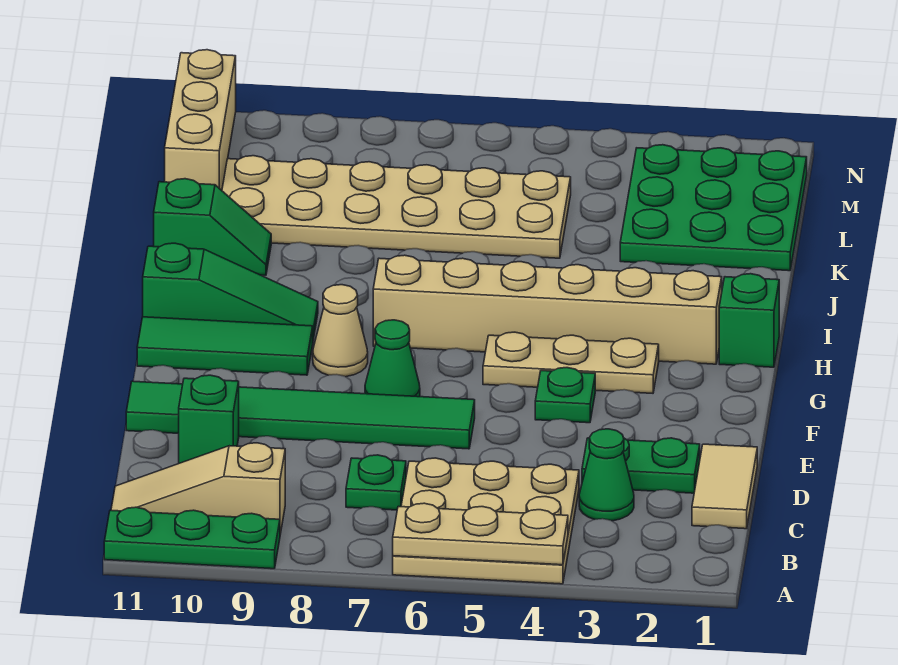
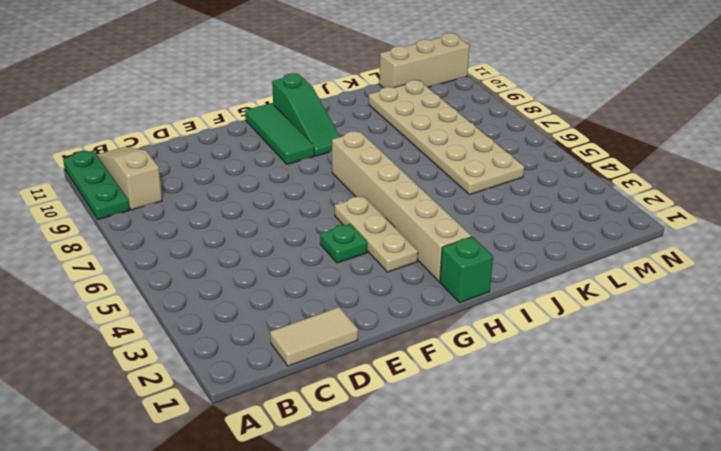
none -> tan plate A4:C6 level 1
none -> green cone C3 level 1
none -> green plate C7 level 1

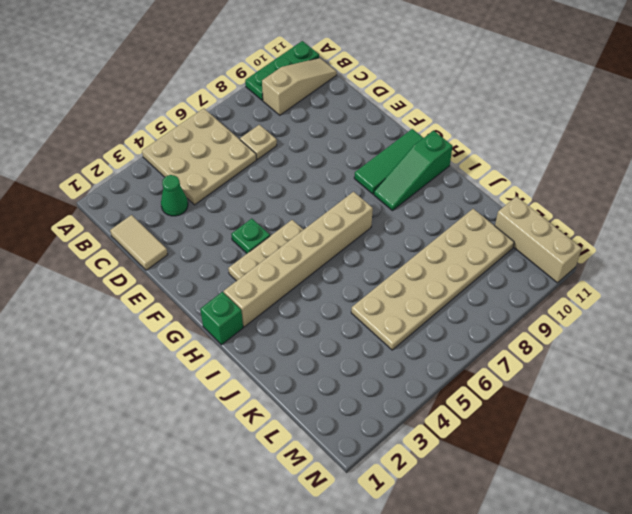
tan plate C7 level 1 -> green plate C7 level 1
none -> green plate D2:D3 level 1
none -> green brick D10 level 1
none -> green tile E6:E11 level 1

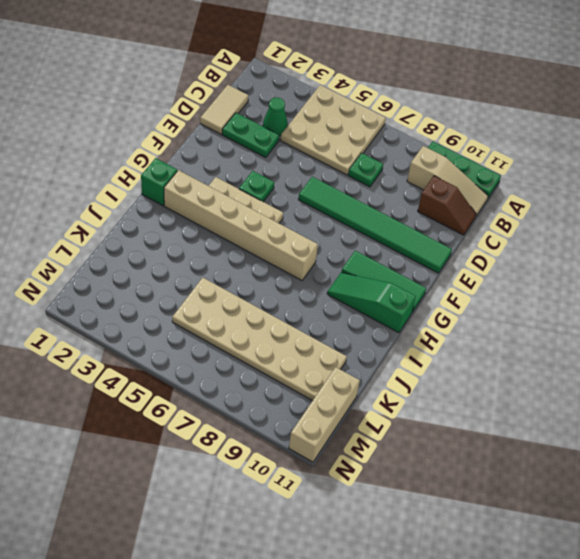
brown slope C10:C11 level 1 top 10 -> none
none -> green brick D10 level 1
none -> green cone F7 level 1
none -> tan cone G8 level 1

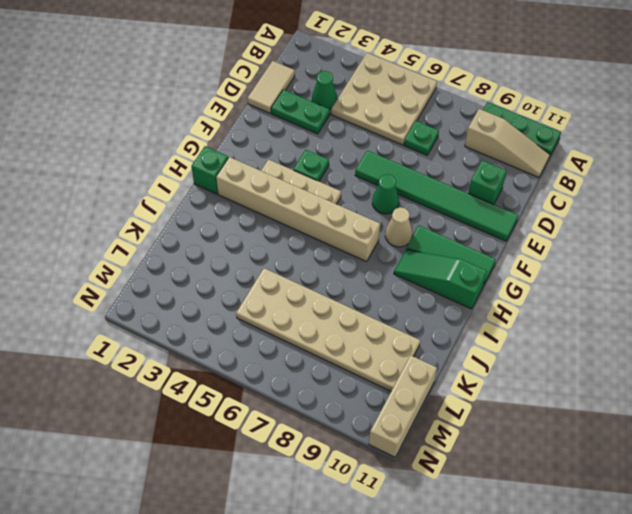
none -> green slope J10:J11 level 1 top 11
none -> green plate K1:M3 level 1
none -> tan plate A4:A6 level 2

